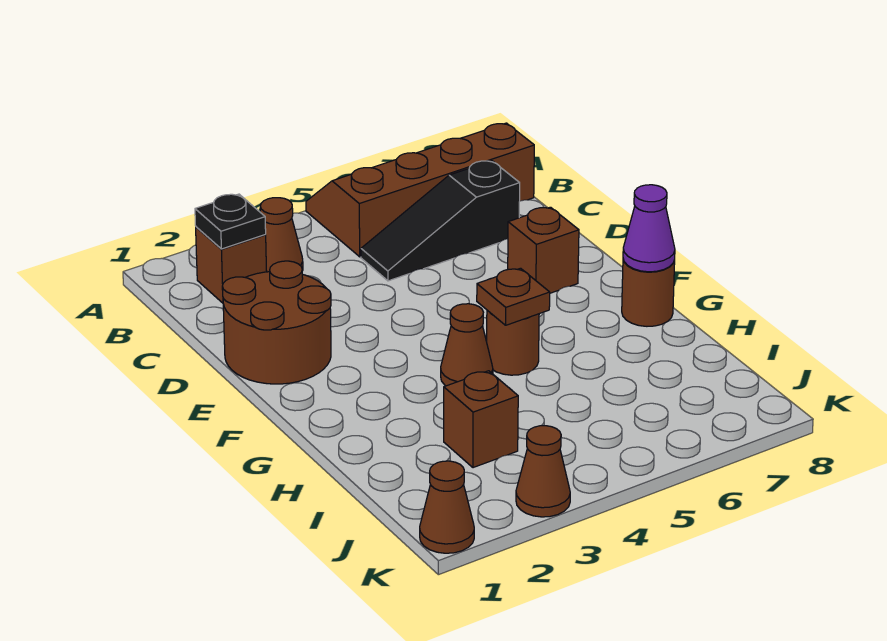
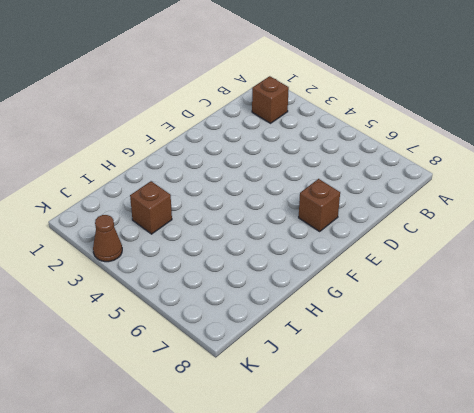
none -> brown slope A5:B8 level 1 top B
none -> brown cone B3 level 1
none -> black slope C5:C7 level 1 top 7

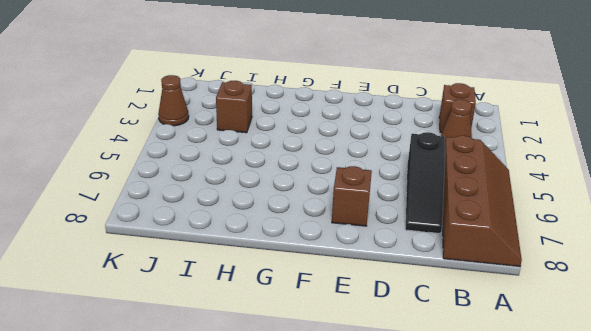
black slope C5:C7 level 1 top 5 -> black slope C5:C7 level 1 top 7
none -> brown round brick D1:E2 level 1
none -> brown cone G4 level 1
none -> brown round brick G5 level 1

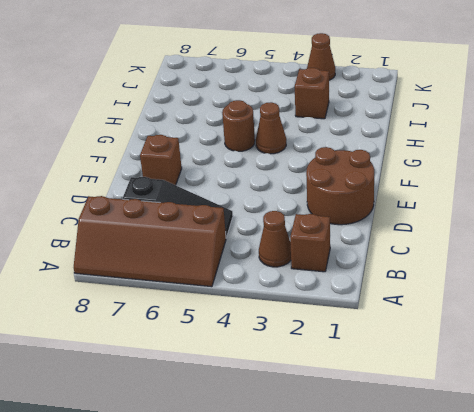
none -> brown round brick G8 level 1
none -> brown cone K1 level 1
none -> black plate B2 level 2

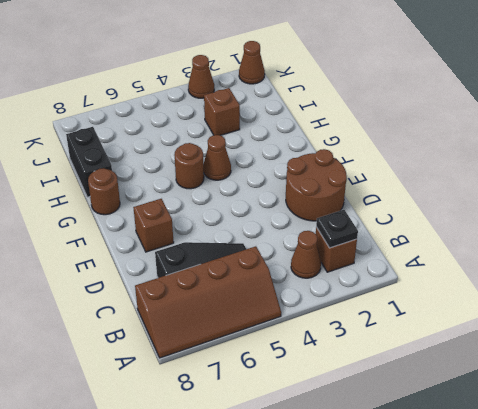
black brick H8:I8 level 1 -> none
none -> brown plate G5 level 2
none -> purple cone G8 level 2

